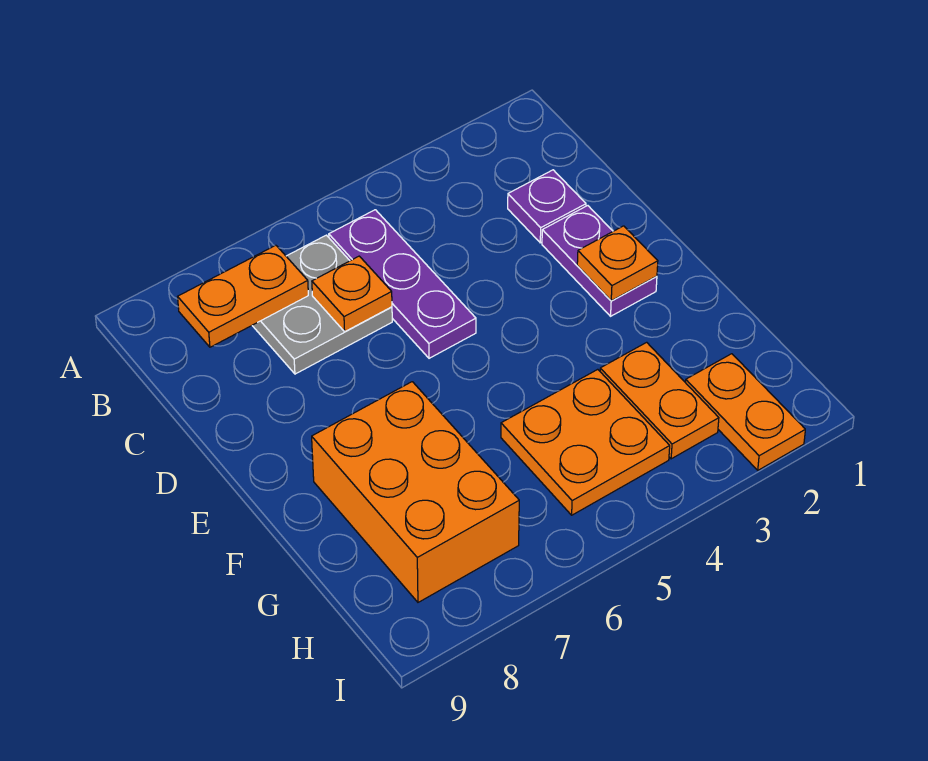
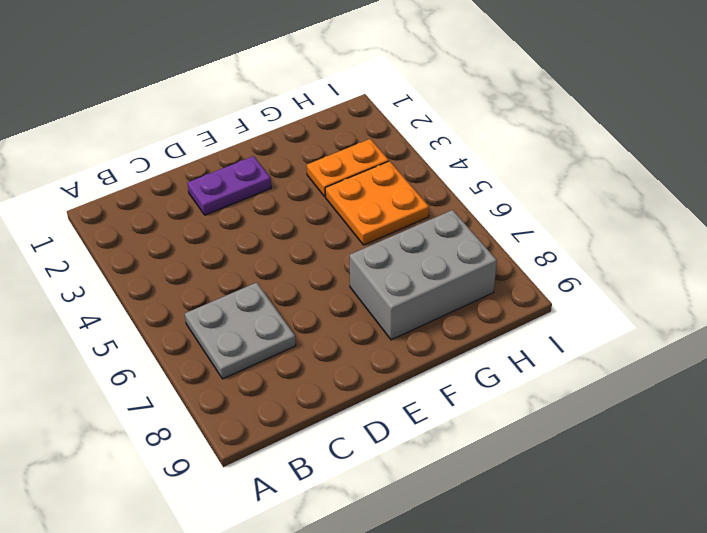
grey brick F7:H8 level 1 -> orange brick F7:H8 level 1
none -> purple plate B5:D5 level 1
none -> purple plate C2 level 1

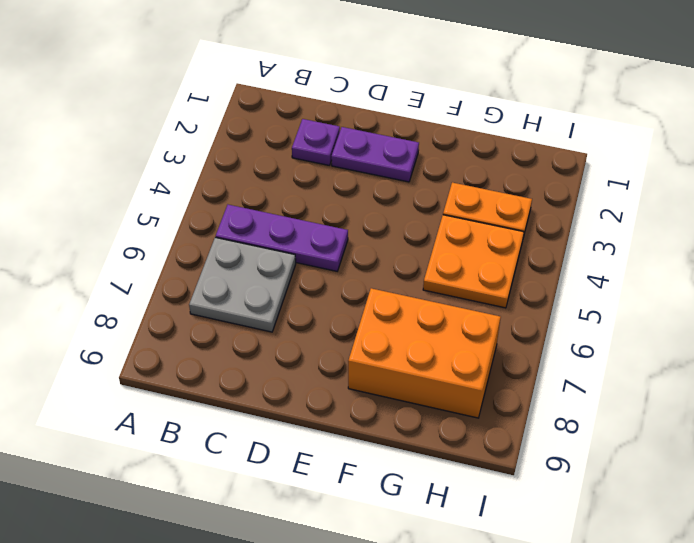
none -> orange plate H2:I2 level 1
none -> orange plate B7:B8 level 2

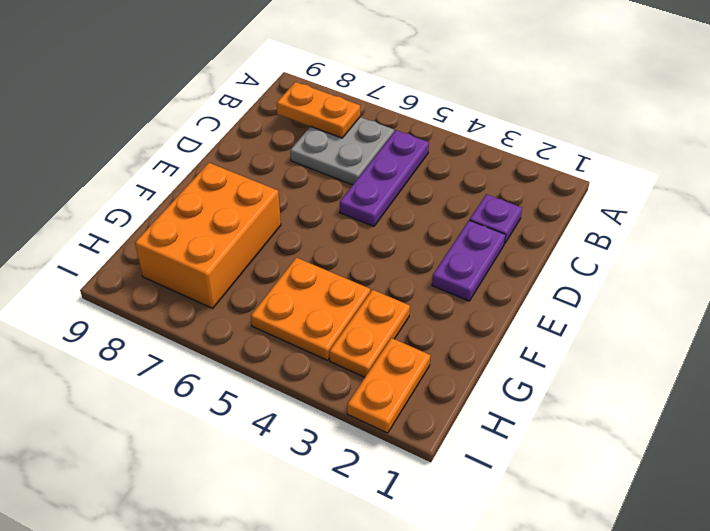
none -> orange plate C6 level 2
none -> orange plate E2 level 2

